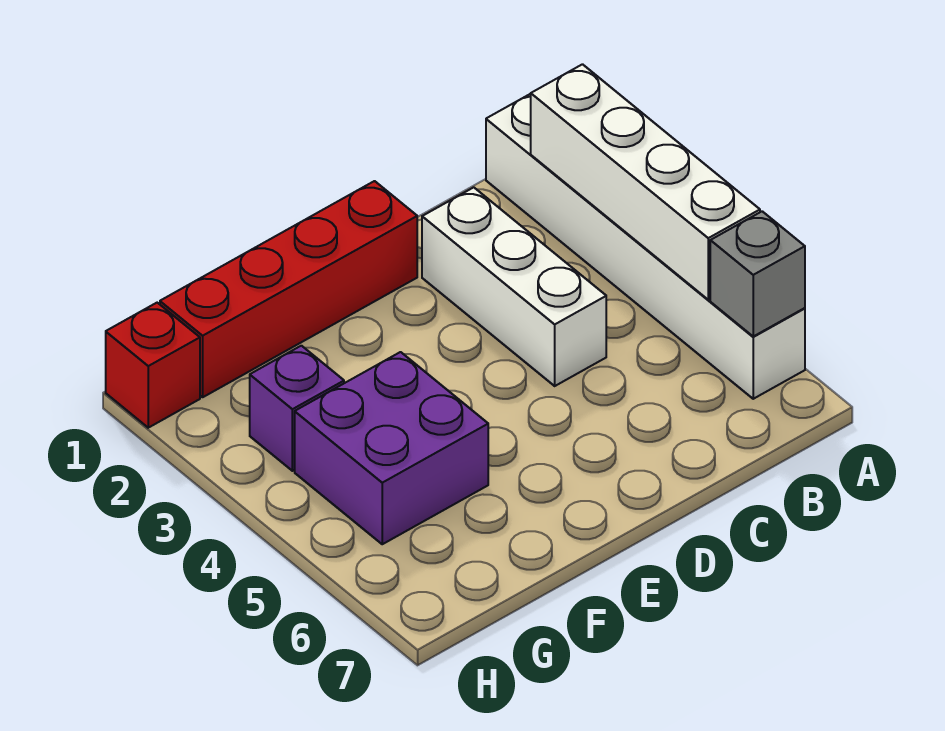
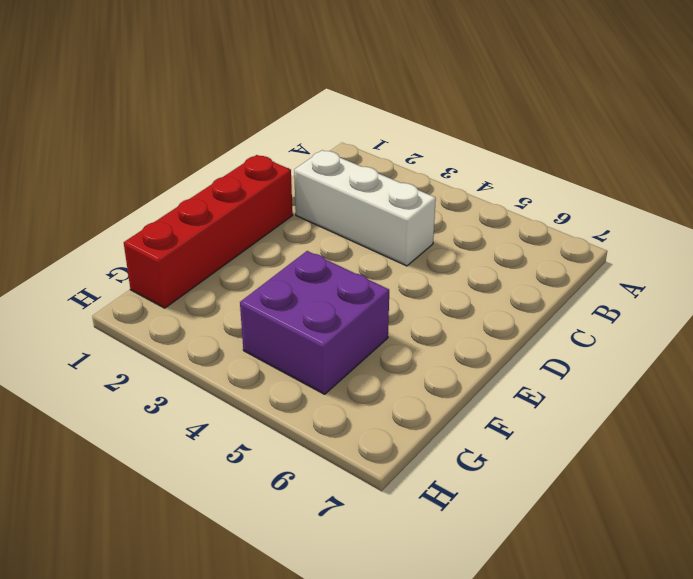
none -> white brick A1:A6 level 1
none -> purple brick G3 level 1

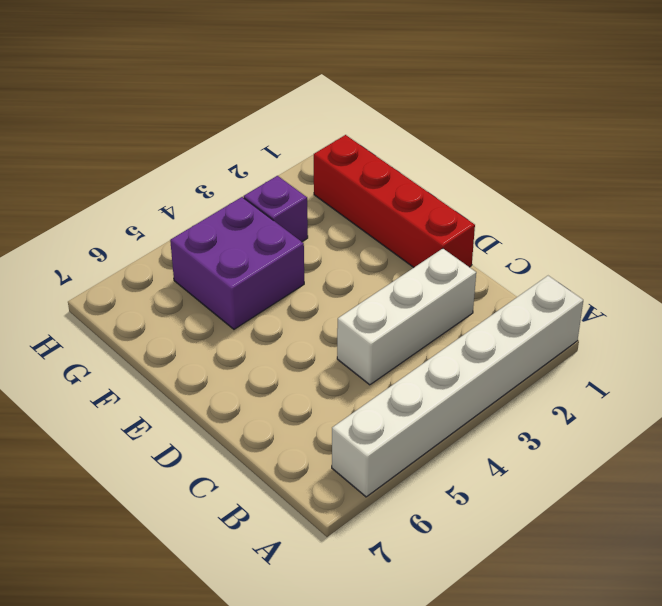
none -> red brick H1 level 1
none -> white brick A2:A5 level 2

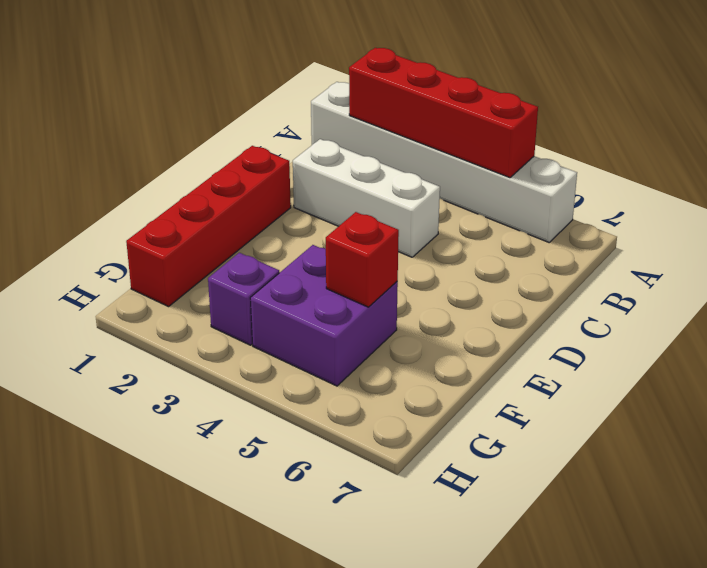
red brick A2:A5 level 2 -> white brick A2:A5 level 2
red brick F5 level 2 -> red brick H1 level 1
none -> grey brick A6 level 2

